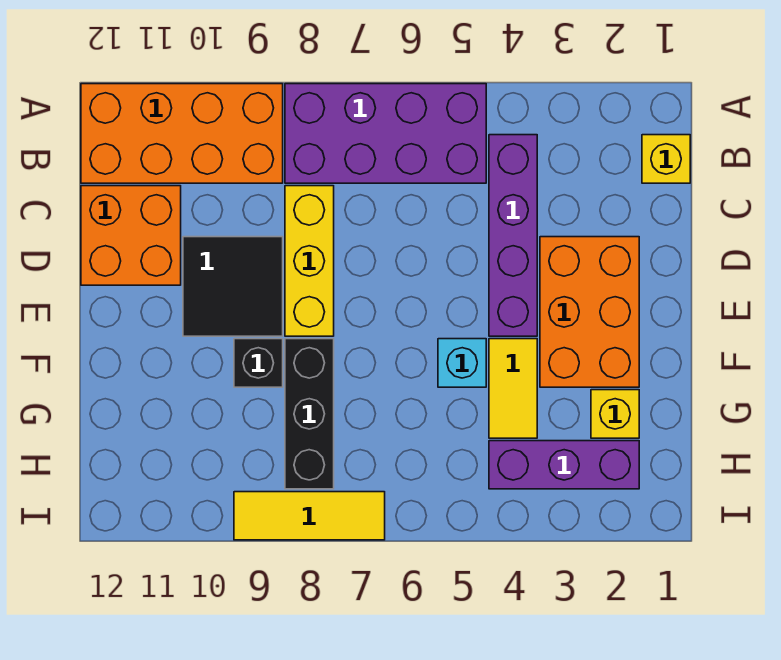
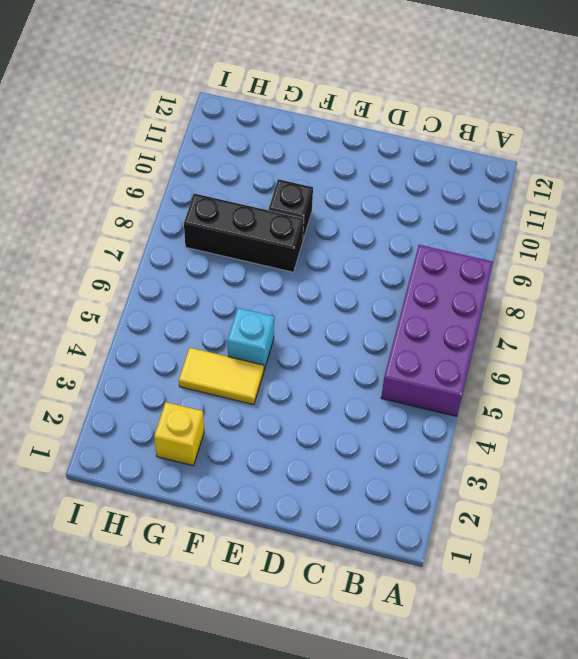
none -> orange brick A9:B12 level 1
none -> yellow brick B1 level 1
none -> purple brick B4:E4 level 1

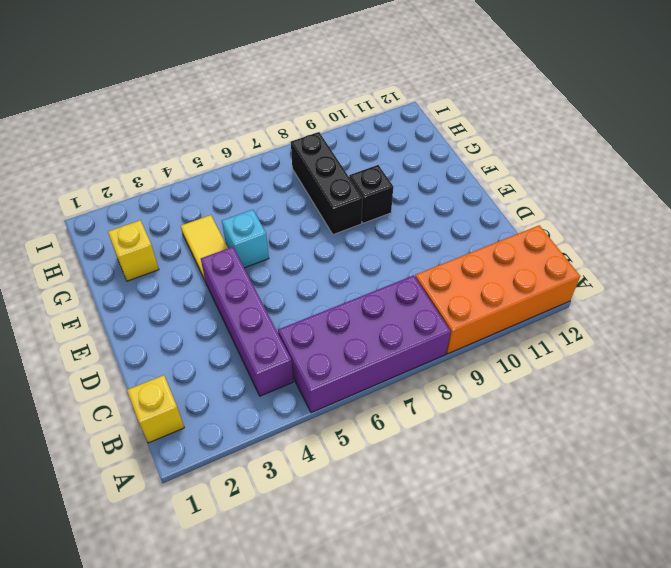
none -> yellow brick C8:E8 level 1
none -> orange brick C11:D12 level 1
none -> orange brick D2:F3 level 1

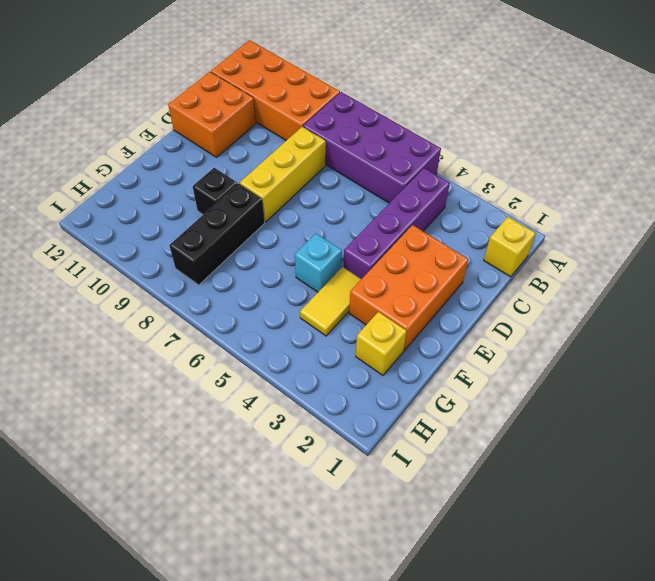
none -> black tile D9:E10 level 1
none -> purple brick H2:H4 level 1
none -> yellow tile I7:I9 level 1

